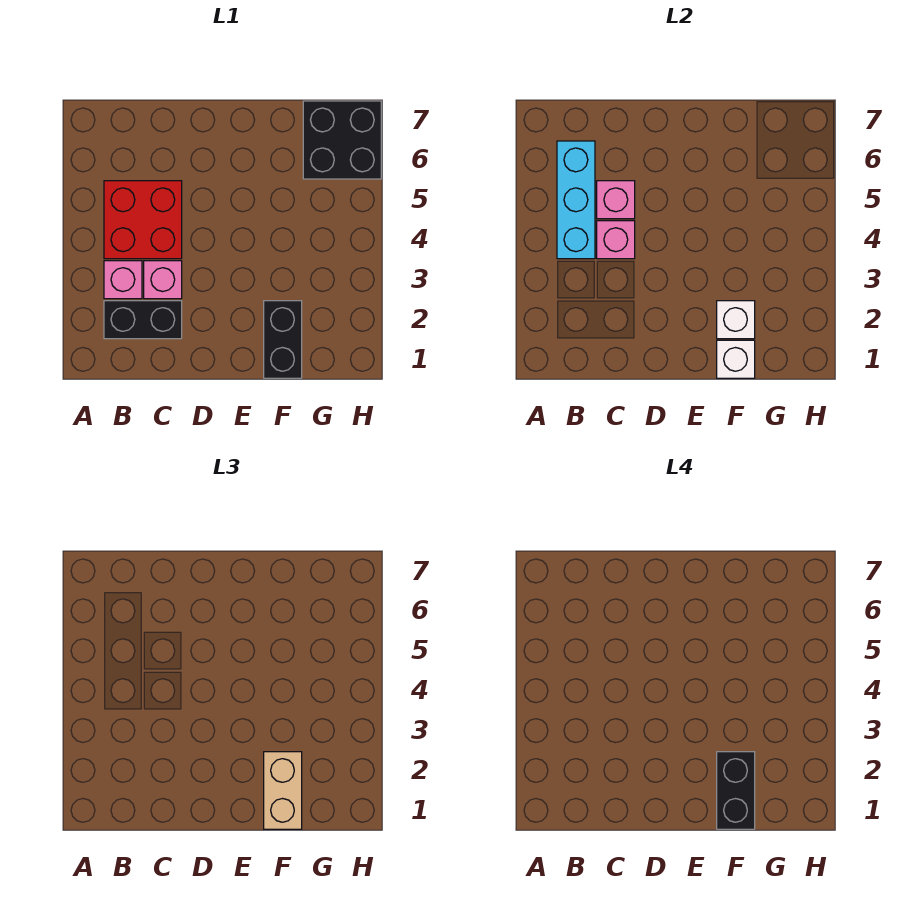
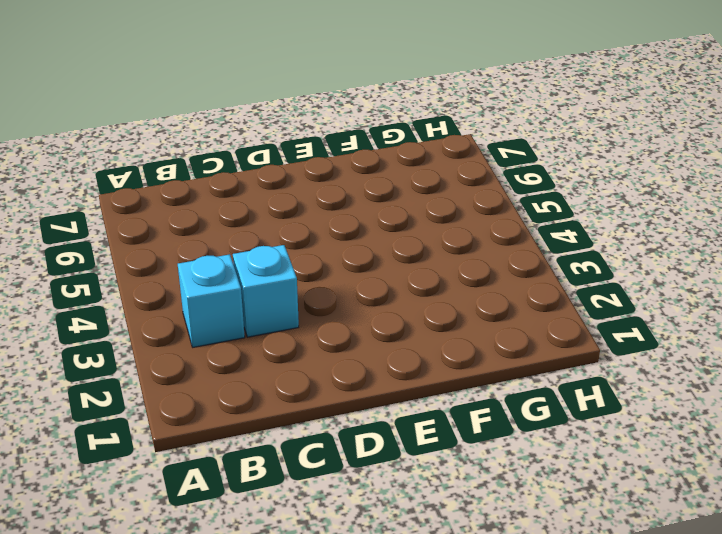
cyan brick B3 level 1 -> pink brick B3 level 1
cyan brick C3 level 1 -> pink brick C3 level 1
none -> black brick B2:C2 level 1
none -> red brick B4:C5 level 1
none -> black brick F1:F2 level 1

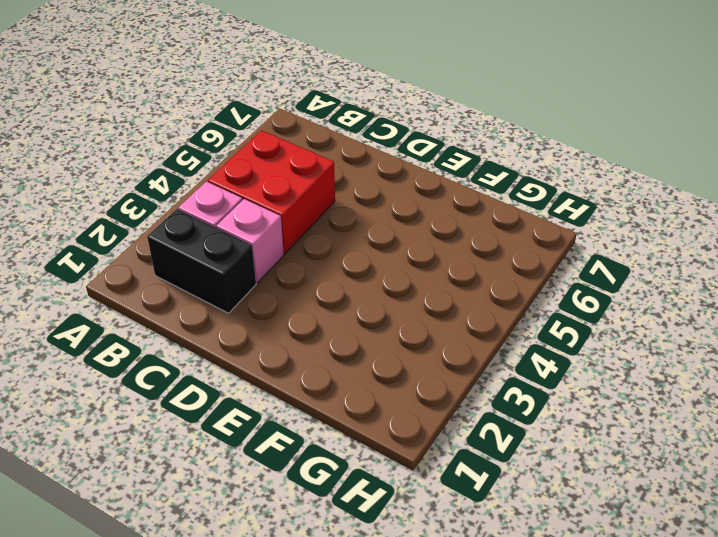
none -> black brick F1:F2 level 1
none -> black brick G6:H7 level 1
none -> cyan brick B4:B6 level 2

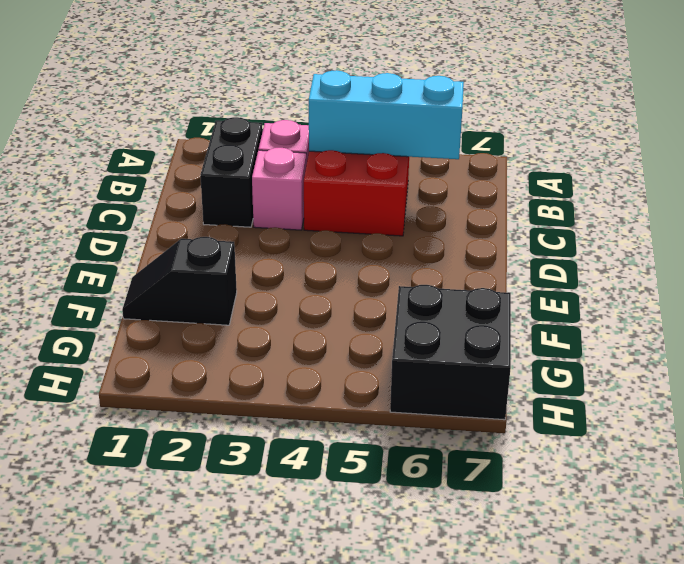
black slope F1:F2 level 1 top 2 -> black brick F1:F2 level 1
none -> pink brick C4 level 2
none -> pink brick C5 level 2
none -> white brick F1 level 2

